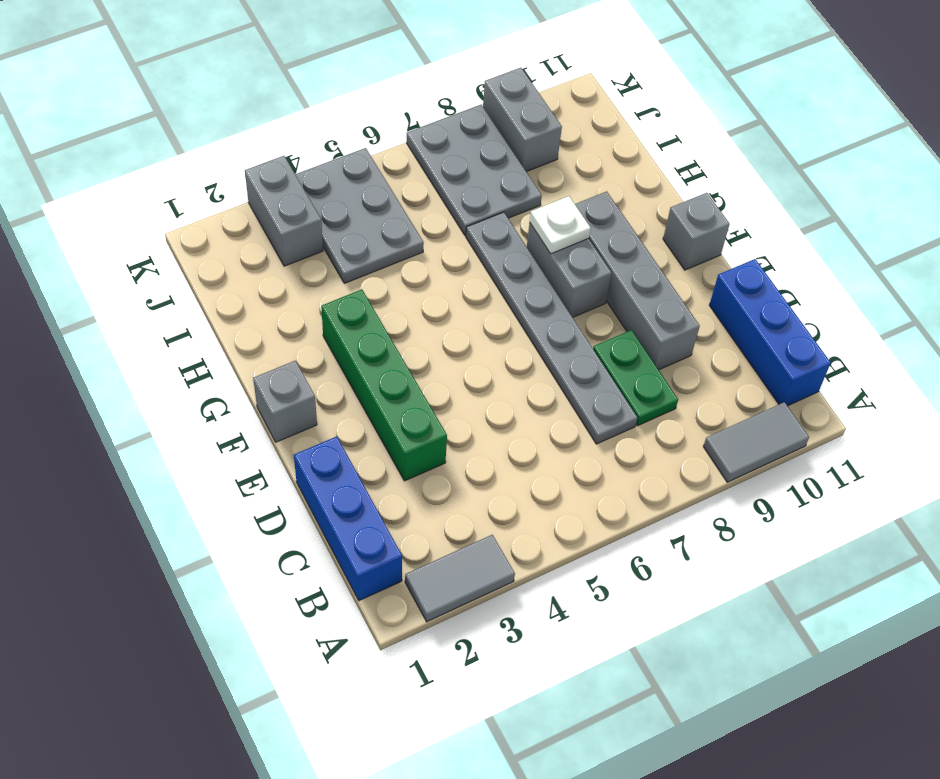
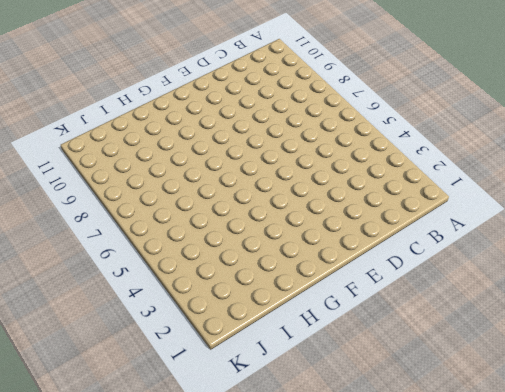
none -> grey tile A2:A3 level 1
none -> grey tile A9:A10 level 1
none -> blue brick B1:D1 level 1

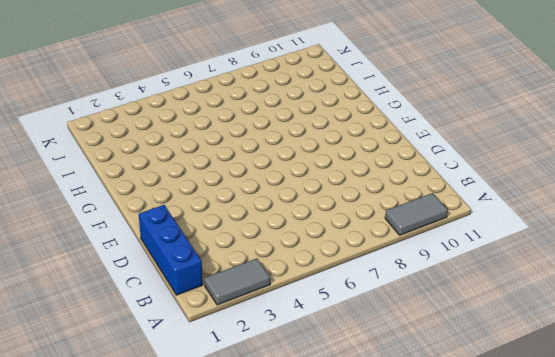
none -> blue brick B11:D11 level 1
none -> grey plate C7:H7 level 1
none -> green plate C8:D8 level 1

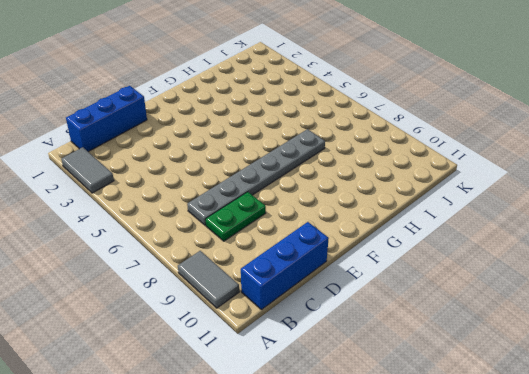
none -> green brick D3:G3 level 1
none -> grey brick D9:G9 level 1
none -> grey brick F1 level 1

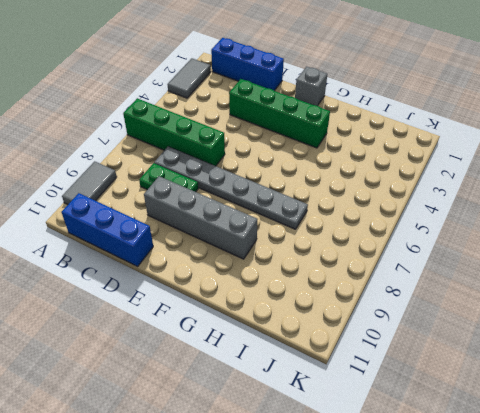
green brick A6:D6 level 1 -> none
none -> grey brick F8:G8 level 1
none -> grey brick F11 level 1
none -> grey plate I4:K5 level 1

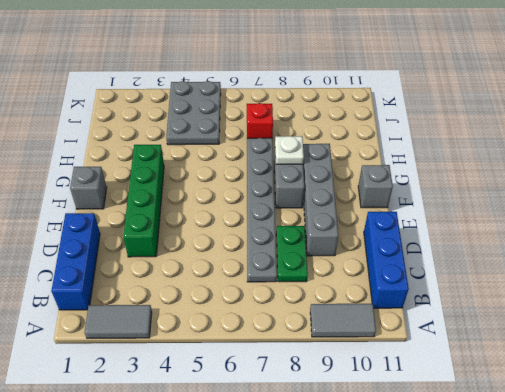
red brick I7 level 1 -> grey plate I7:K8 level 1
none -> grey brick J3:K3 level 1
none -> grey brick J9:K9 level 1

